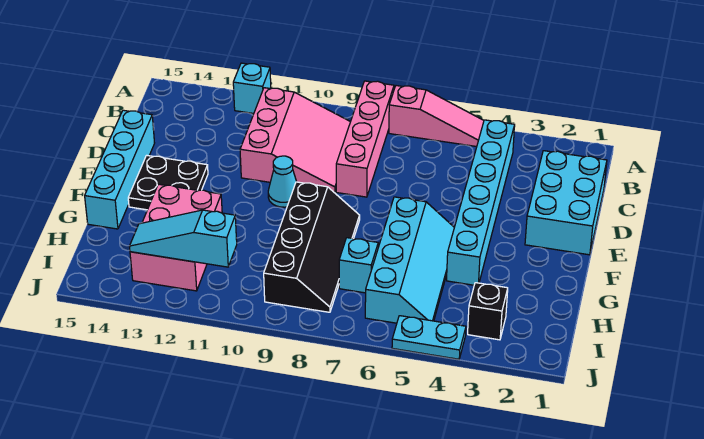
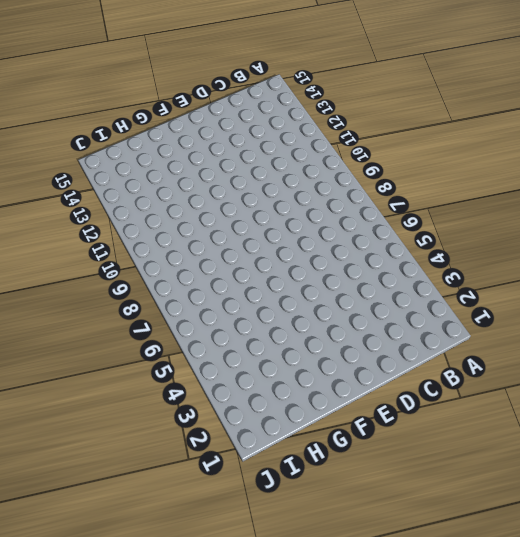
none -> pink slope A5:A7 level 1 top 7
none -> pink brick A8:D8 level 1
none -> cyan brick A12 level 1

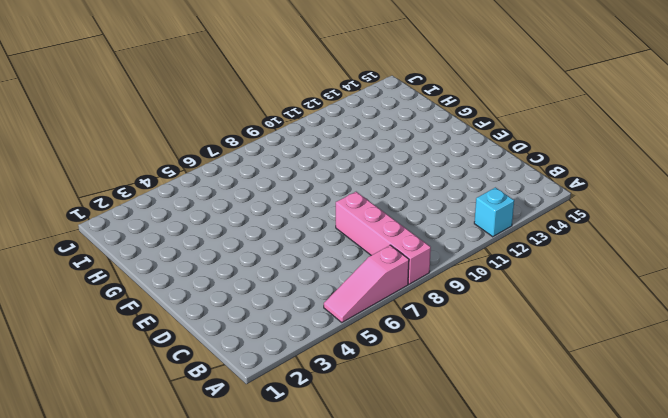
none -> cyan brick B4:G4 level 1
none -> pink slope B9:D11 level 1 top 11
none -> cyan brick C1:E2 level 1

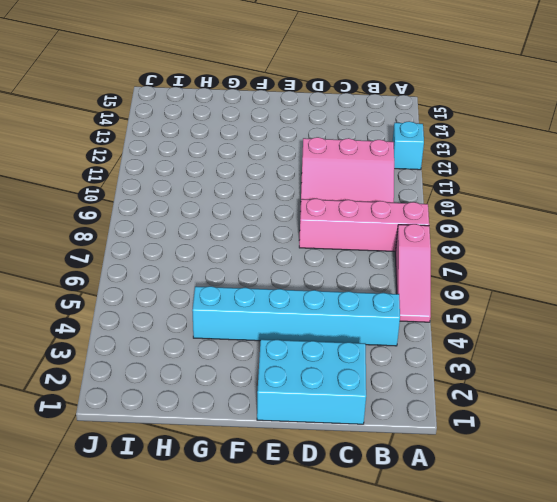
none -> cyan brick D15:G15 level 1
none -> cyan cone E10 level 1
none -> black plate E13:F14 level 1

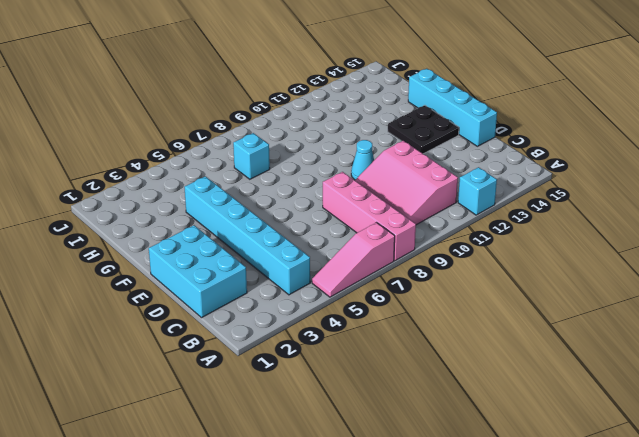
none -> cyan slope F5:I6 level 1 top 6
none -> black slope F8:I9 level 1 top 9
none -> pink brick G12:I13 level 1

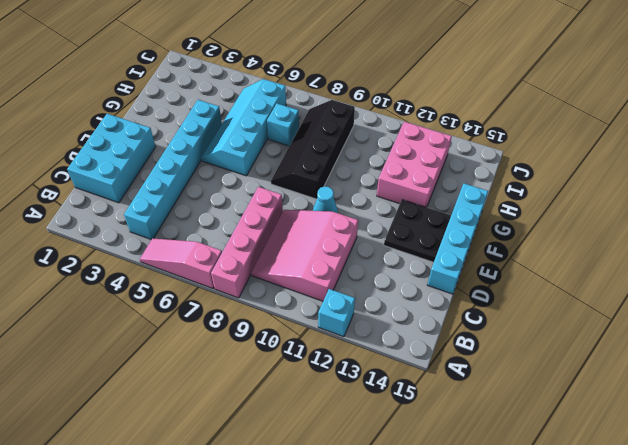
none -> black brick I3 level 1
none -> cyan plate J4:J5 level 1
none -> cyan slope I11:I13 level 2 top 11

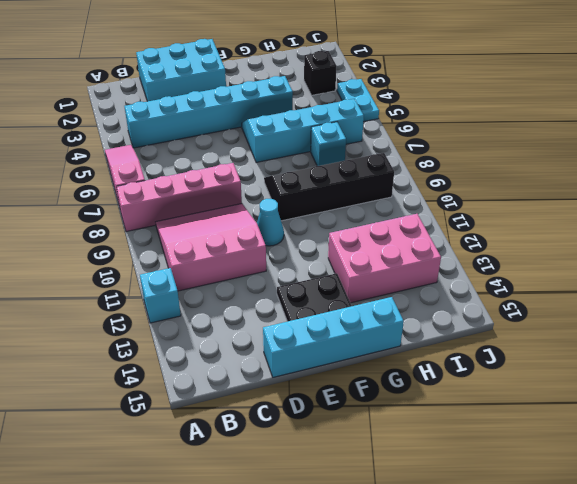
none -> cyan slope I11:I13 level 2 top 11

